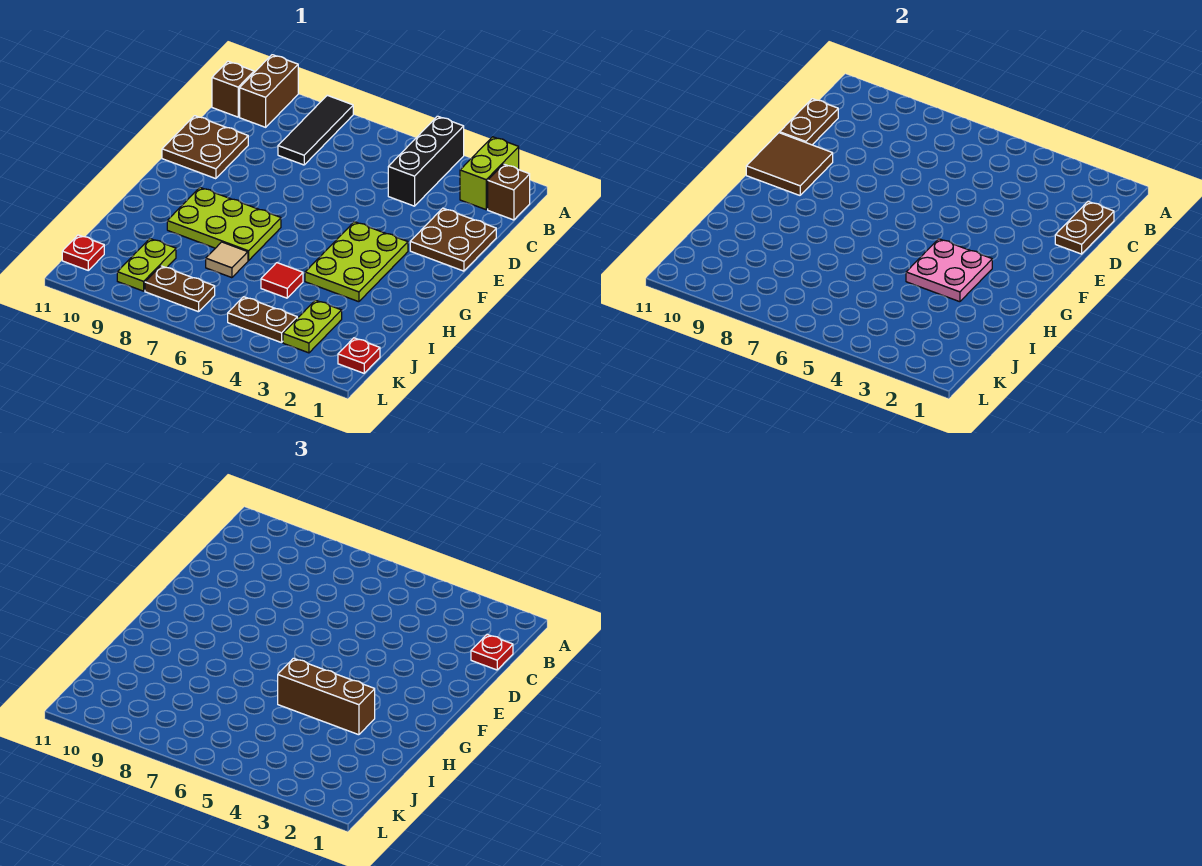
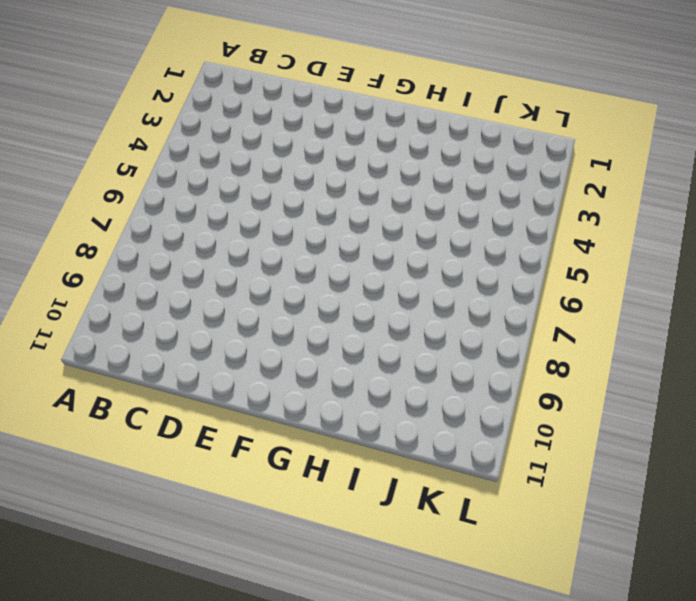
none -> lime brick A2:B2 level 1
none -> black brick A4:C4 level 1
none -> black tile A8:C8 level 1

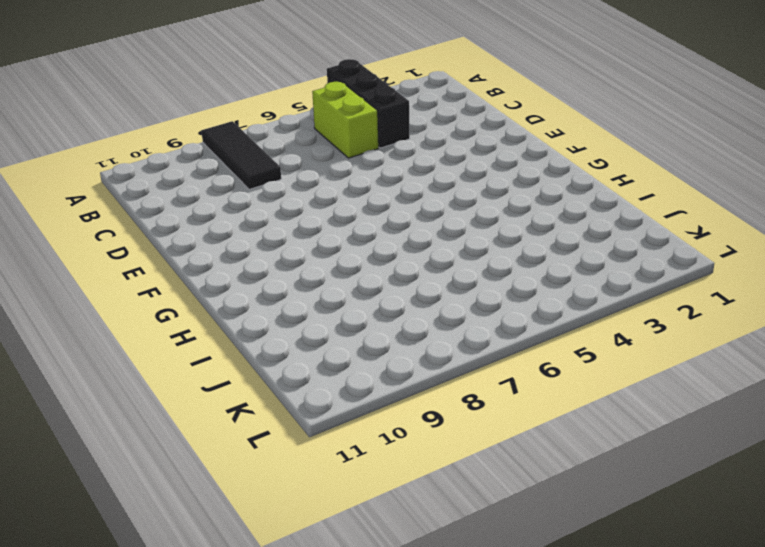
lime brick B5:C5 level 1 -> lime brick A2:B2 level 1
none -> brown brick A10:B10 level 1
none -> brown brick B1 level 1
none -> brown brick B11 level 1

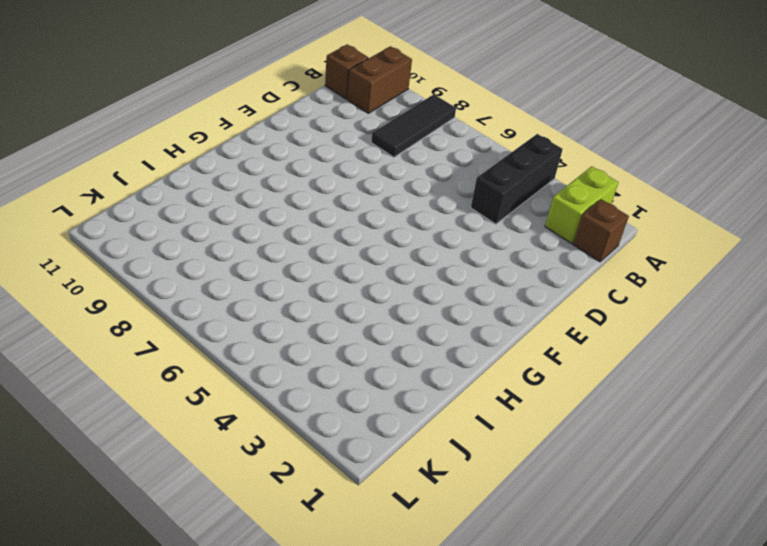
none -> brown plate D1:E2 level 1
none -> brown plate D10:E11 level 1
none -> lime plate F3:H4 level 1

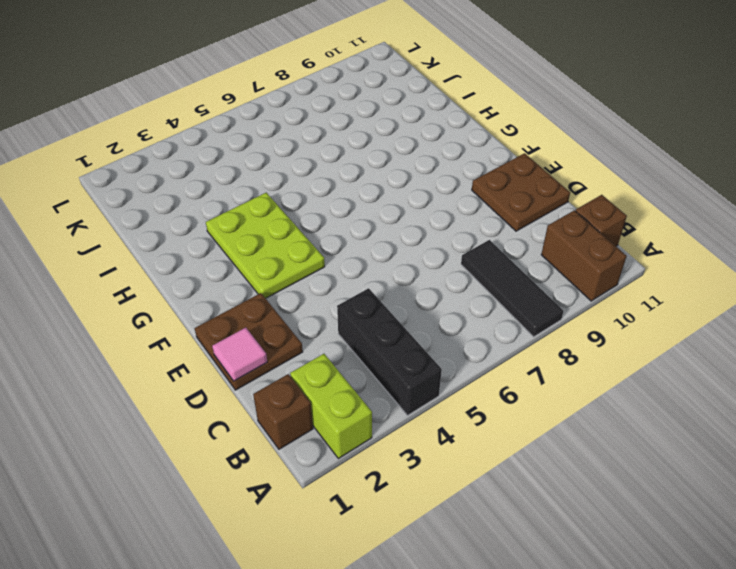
pink tile D1 level 2 -> brown plate C1:D1 level 2
none -> lime plate G7:H9 level 1
none -> red tile I5 level 1
none -> tan tile I7 level 1

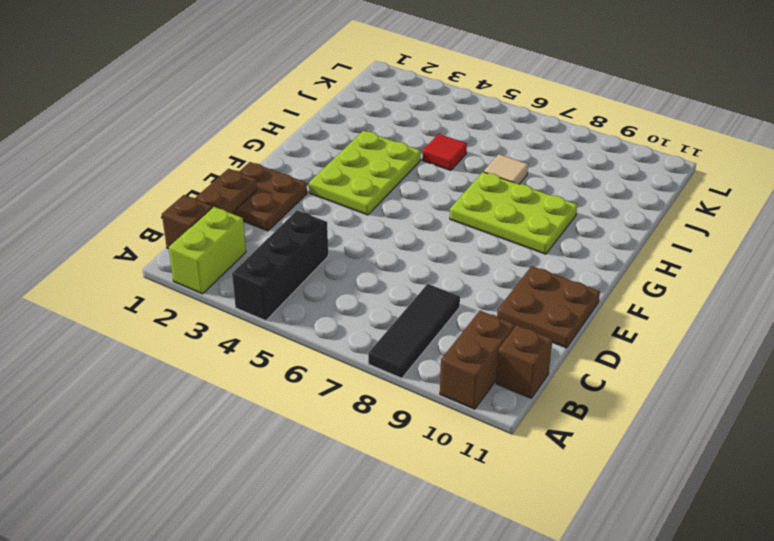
none -> lime plate J3:K3 level 1
none -> lime plate J9:K9 level 1
none -> red plate K1 level 1

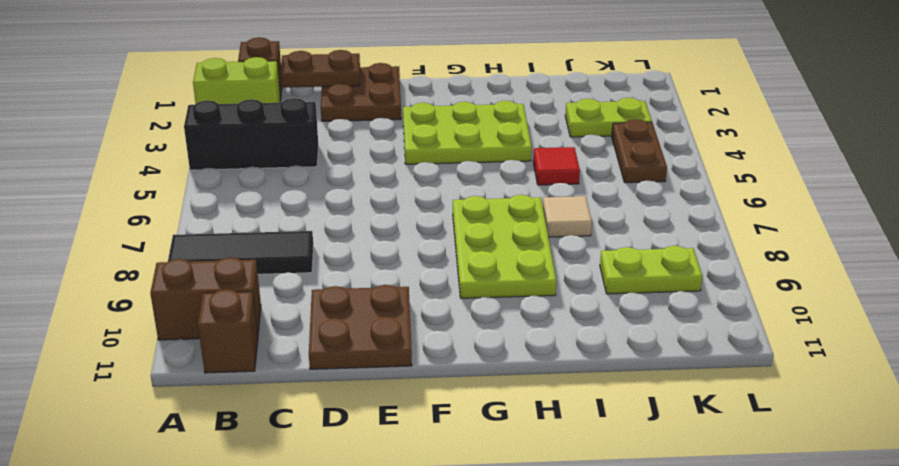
none -> red plate K1 level 1
none -> brown plate K7:K8 level 1
none -> red plate K11 level 1

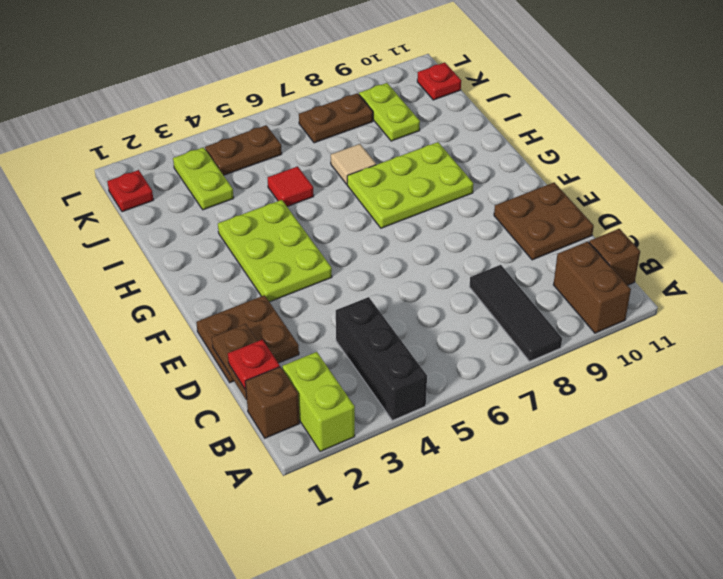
none -> brown plate C11:D11 level 2
none -> brown tile E10:F11 level 2
none -> pink plate G3:H4 level 2

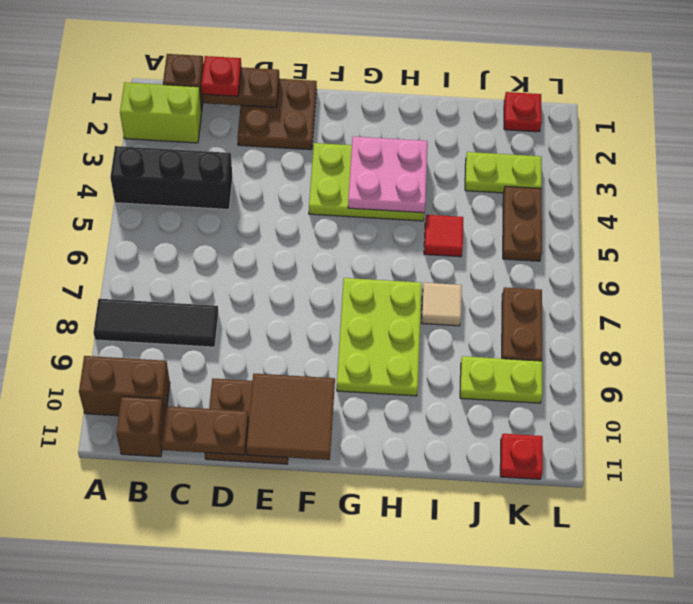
none -> brown brick H3:H5 level 3

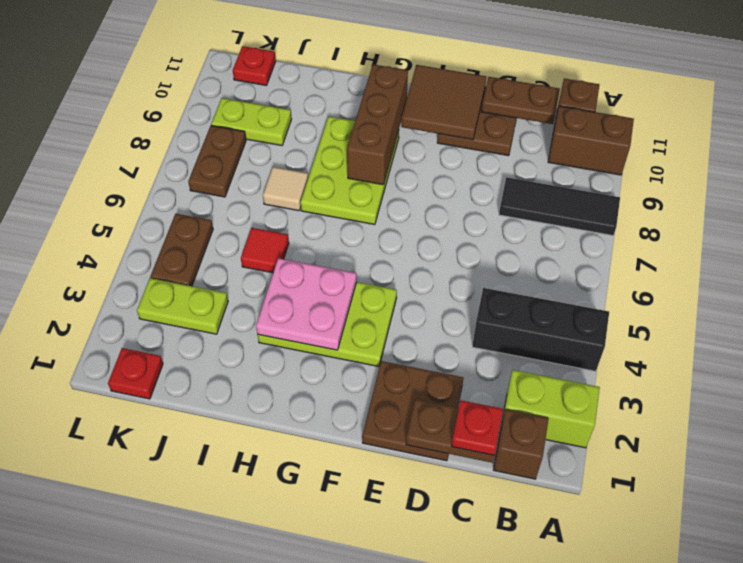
brown brick G8:G10 level 2 -> brown brick H3:H5 level 3

